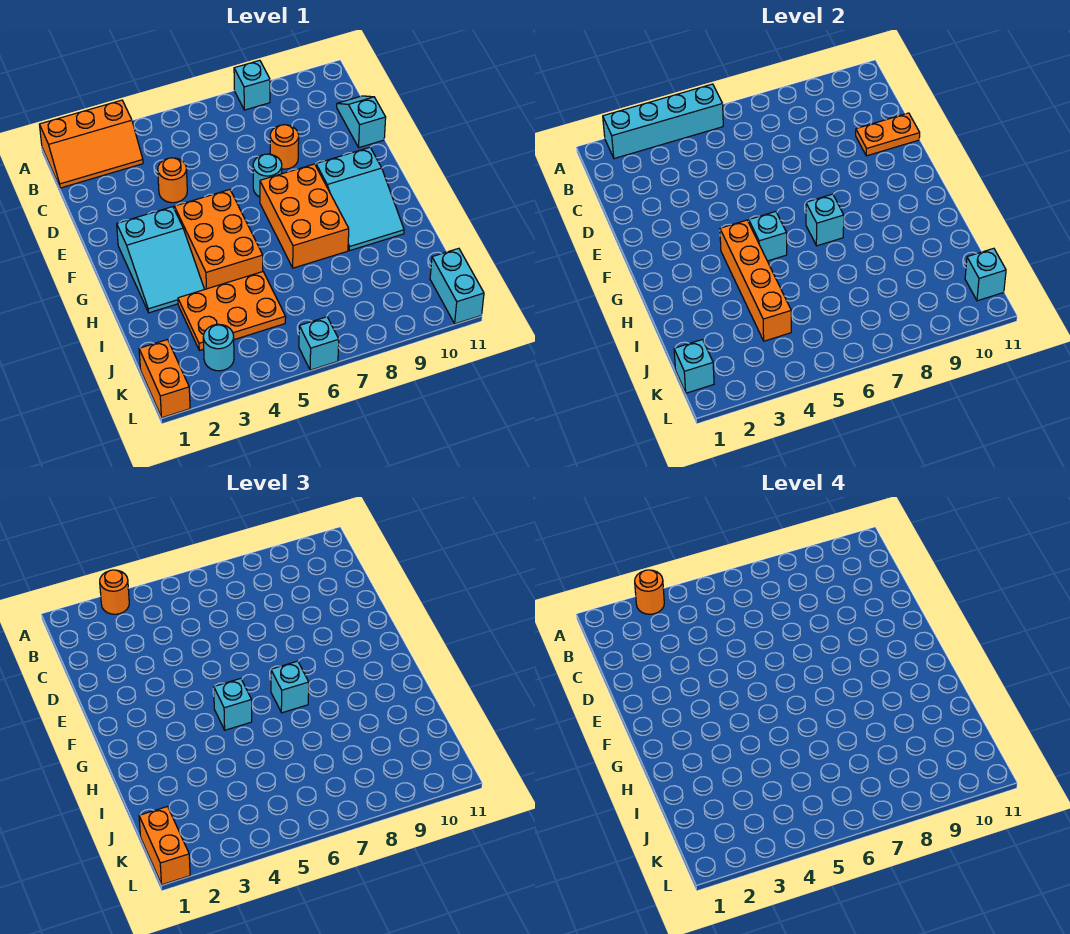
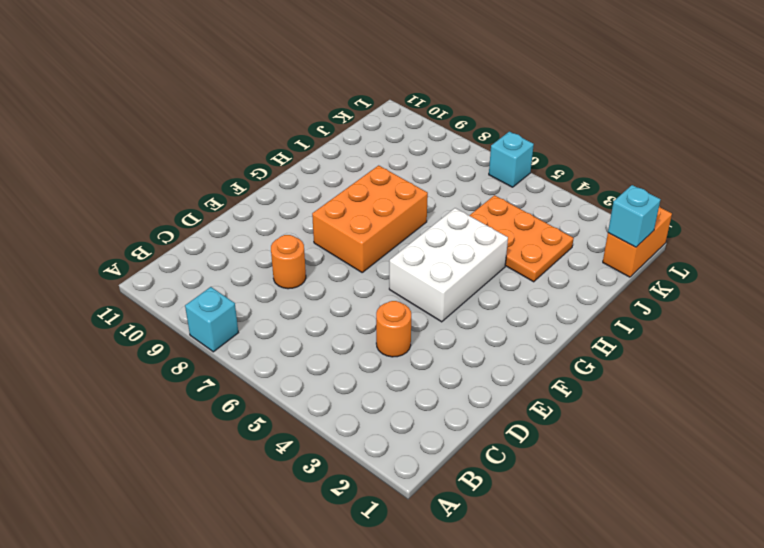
white brick F4:H5 level 1 -> orange brick F4:H5 level 1
none -> orange slope A1:B3 level 1 top A
none -> cyan slope C11:D11 level 1 top D
none -> cyan round brick E7 level 1

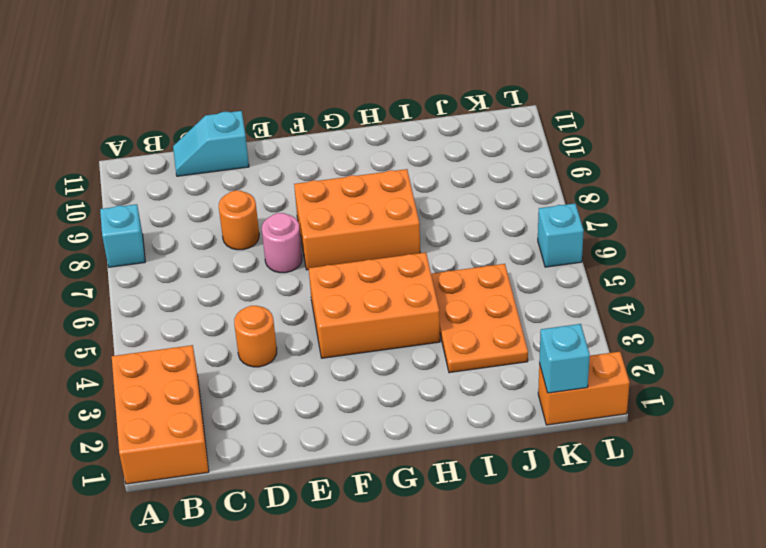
orange brick A1:B3 level 1 -> orange slope A1:B3 level 1 top A
pink round brick E7 level 1 -> cyan round brick E7 level 1
none -> cyan slope F2:H3 level 1 top F
none -> cyan slope F9:H10 level 1 top F
none -> cyan round brick K3 level 1

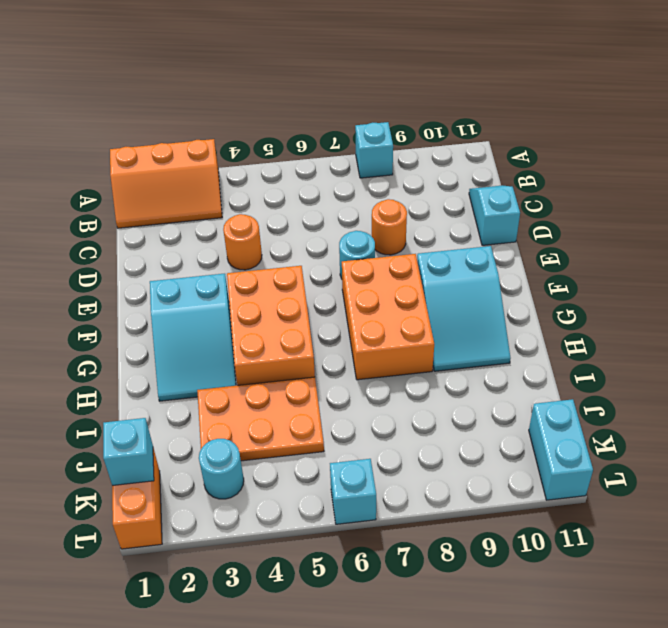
none -> cyan brick A2:A5 level 2
none -> orange plate D10:D11 level 2
none -> orange brick G4:J4 level 2

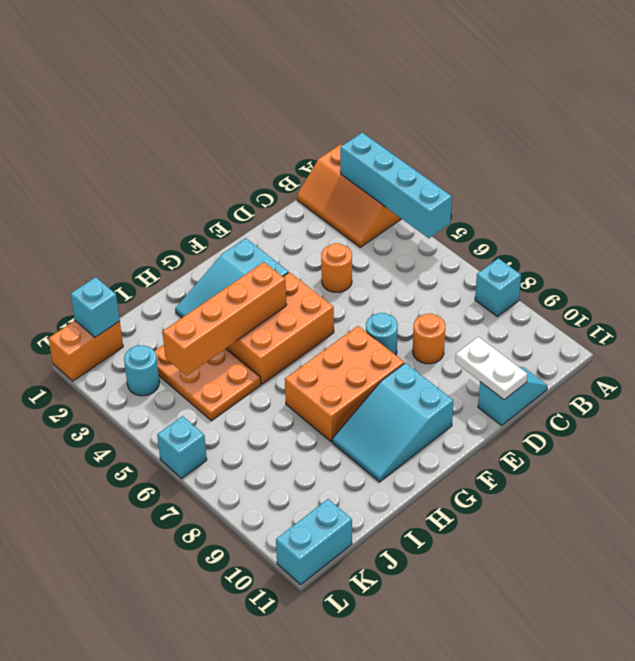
white plate D10:D11 level 2 -> orange plate D10:D11 level 2
none -> cyan brick G5 level 2
none -> cyan brick G7 level 2
none -> cyan brick K11 level 2

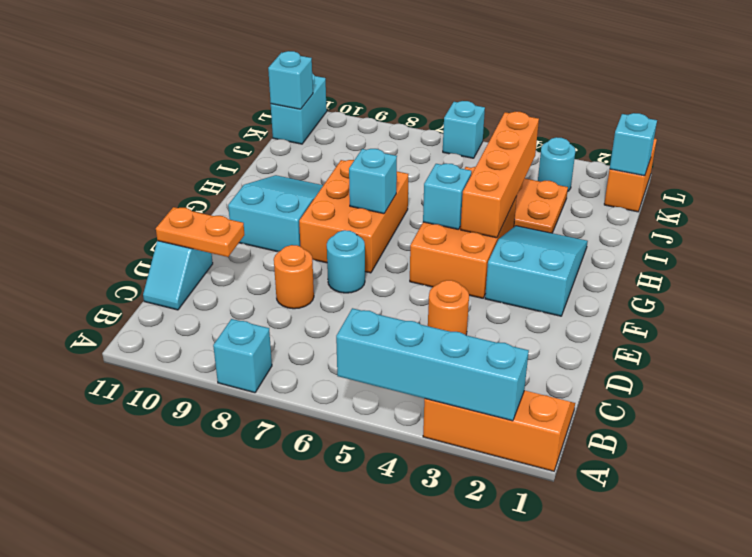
none -> orange round brick A3 level 3
none -> cyan brick G5 level 3
none -> cyan brick G7 level 3

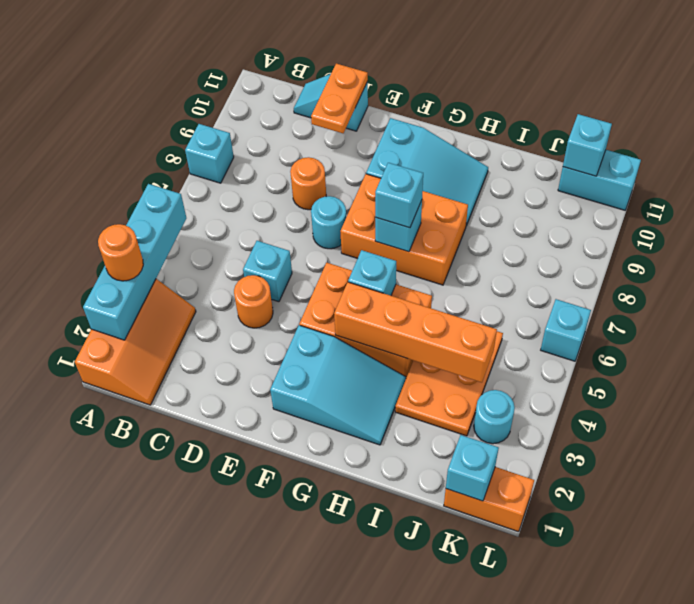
cyan brick D5 level 1 -> cyan brick G5 level 3
none -> orange brick K1:L1 level 3
none -> orange round brick A3 level 4

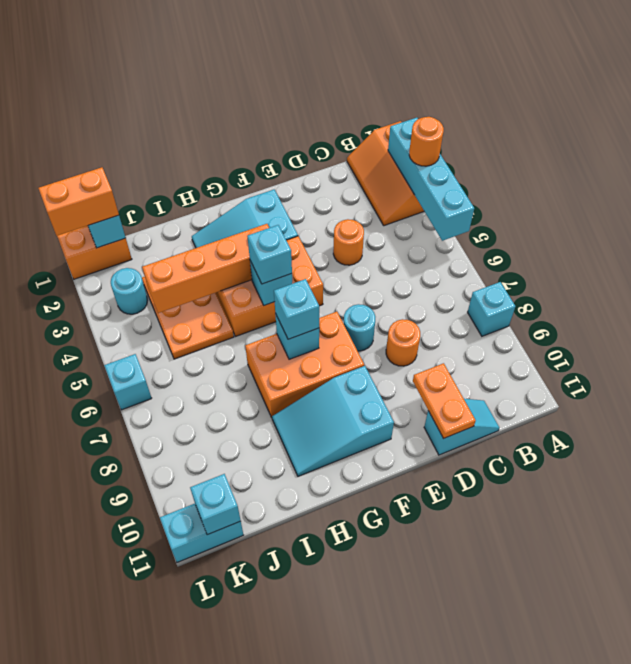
none -> orange round brick A3 level 4

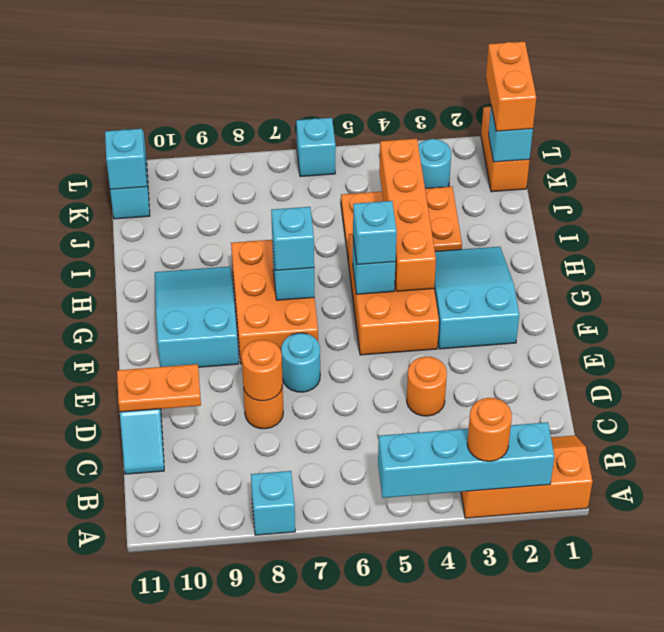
orange round brick D8 level 2 -> orange round brick A3 level 4

